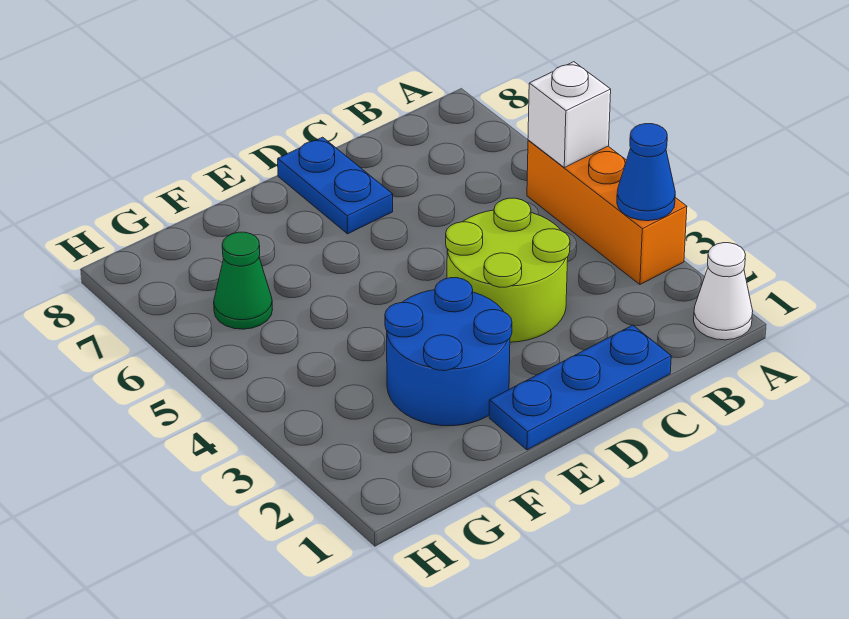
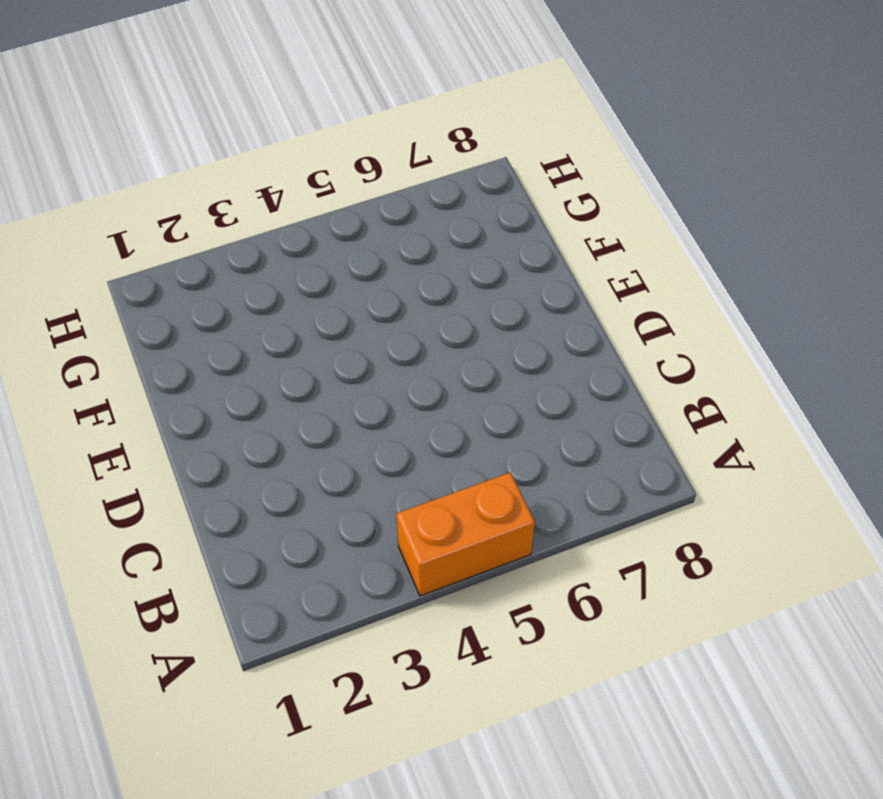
orange brick A4:A5 level 1 -> orange brick A3:A5 level 1
none -> white cone A1 level 1
none -> blue plate C1:E1 level 1

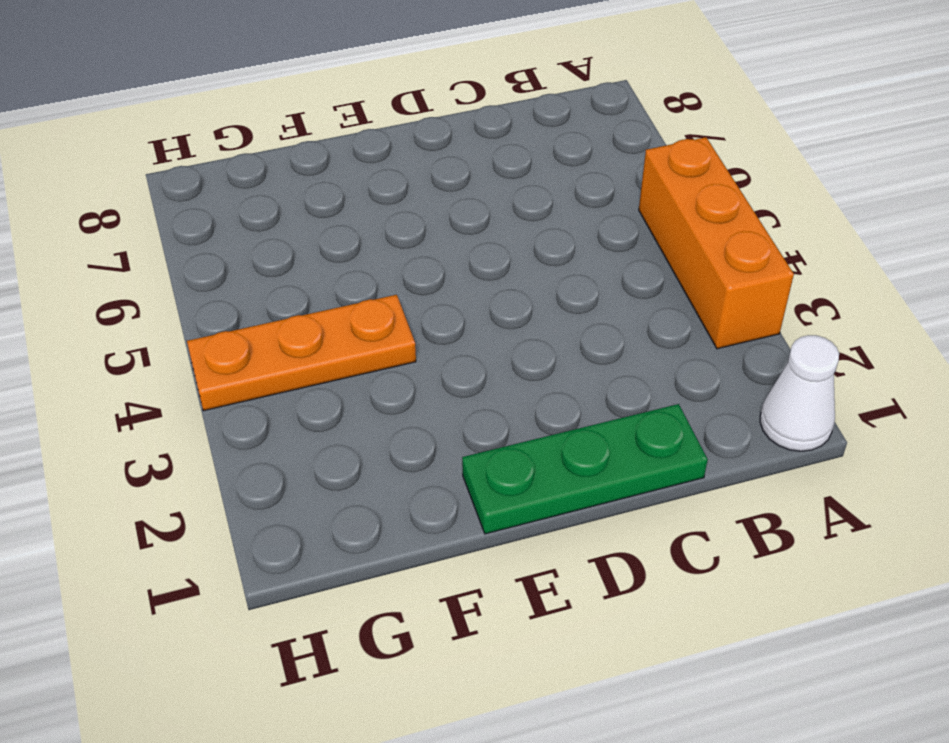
green plate C1:E1 level 1 -> blue plate C1:E1 level 1
orange plate F4:H4 level 1 -> none
none -> lime round brick C3:D4 level 1
none -> blue plate D7:D8 level 1

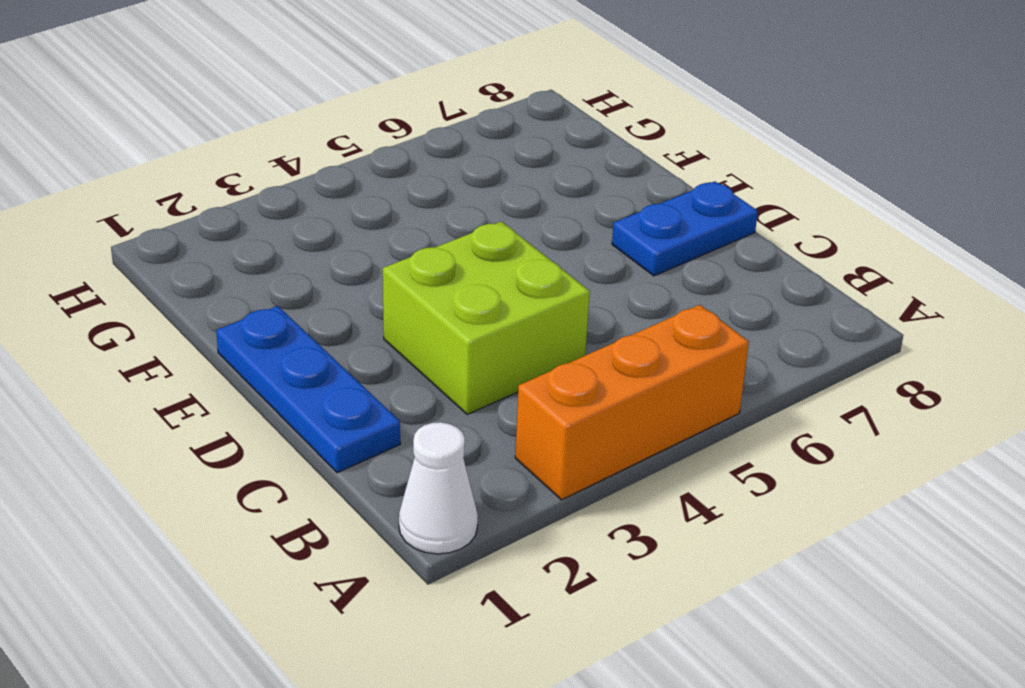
lime brick C3:D4 level 1 -> lime round brick C3:D4 level 1
none -> blue round brick E2:F3 level 1
none -> green cone G6 level 1

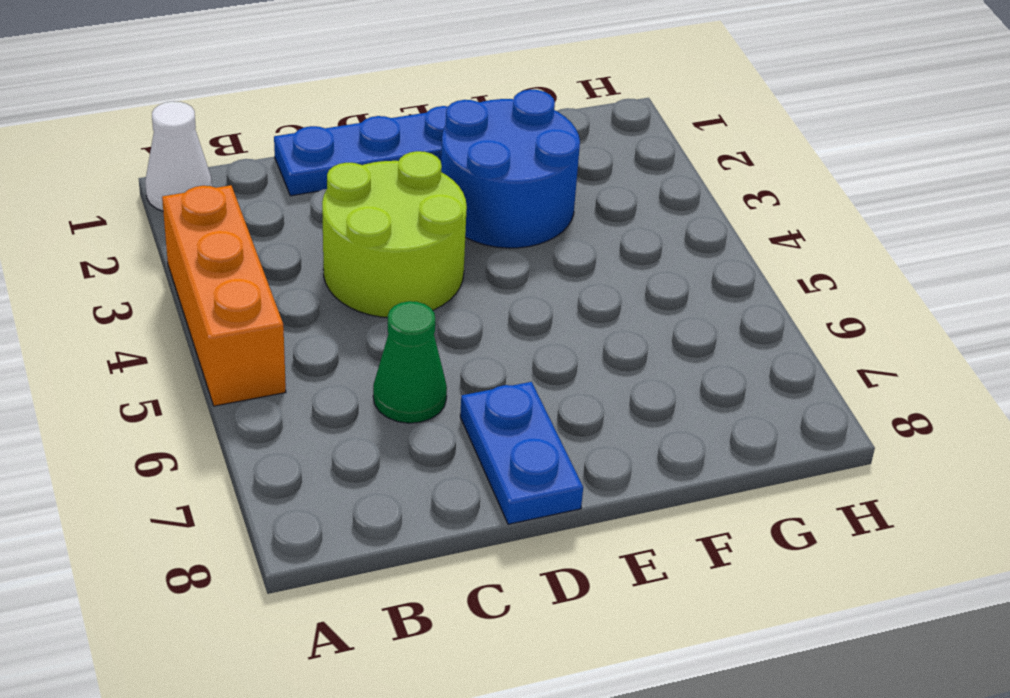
green cone C6 level 1 -> green cone G6 level 1
none -> blue cone A3 level 2
none -> white brick A5 level 2

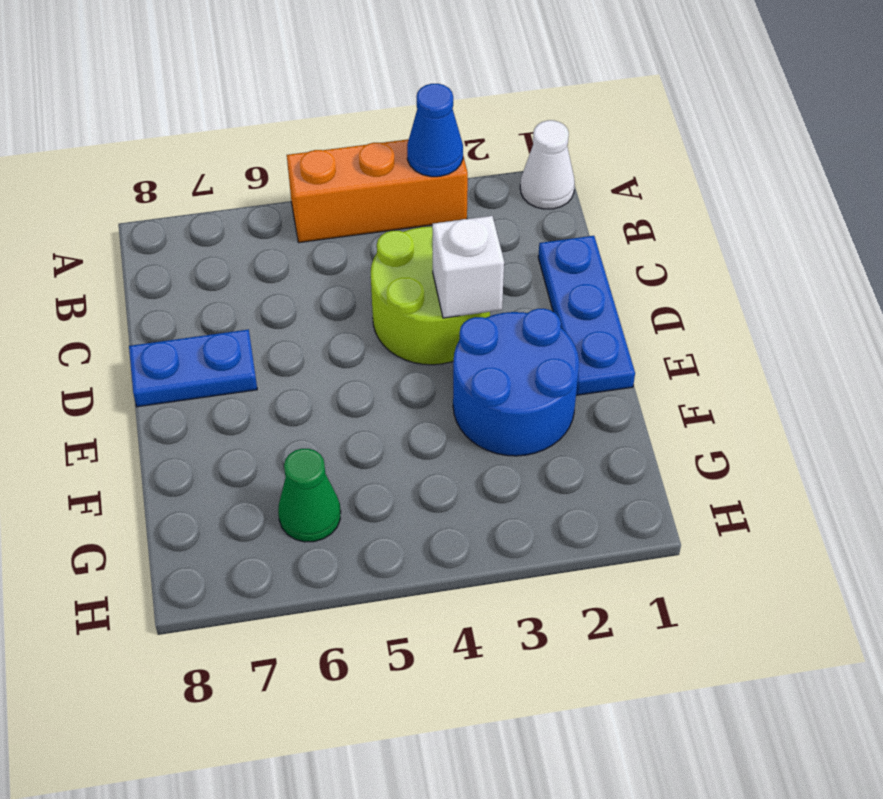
white brick D3 level 2 -> white brick A5 level 2

